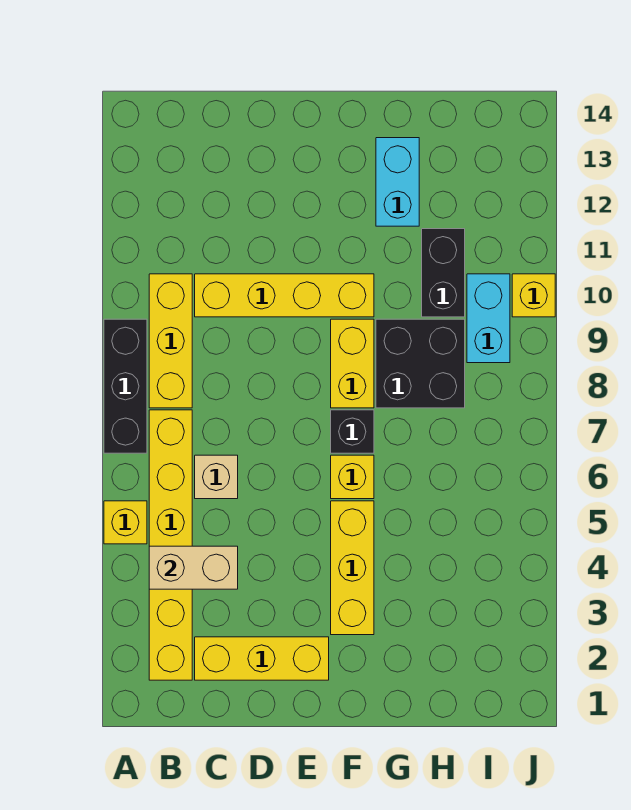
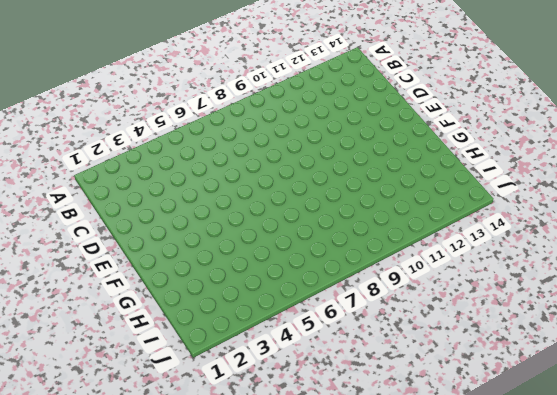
none -> yellow brick A5 level 1
none -> black brick A7:A9 level 1
none -> yellow brick B2:B7 level 1

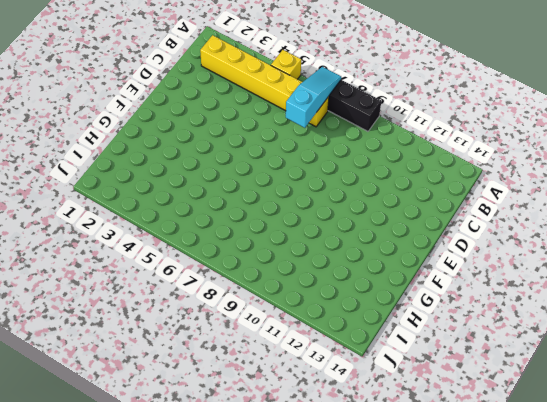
cyan slope A7:C7 level 2 top C -> none
none -> yellow brick B8:B10 level 1
none -> yellow brick C2:E2 level 1
none -> tan brick C6 level 1

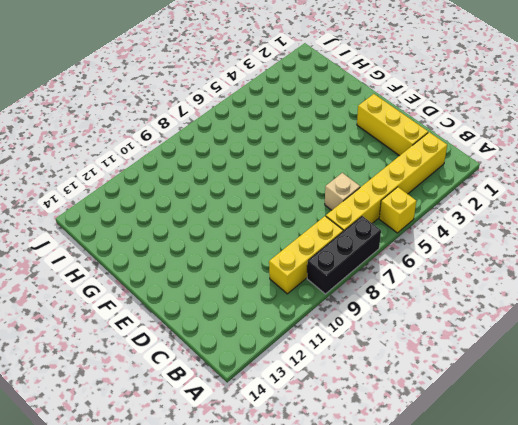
none -> yellow brick C10:F10 level 1
none -> yellow brick F3:F5 level 1
none -> yellow brick F6 level 1

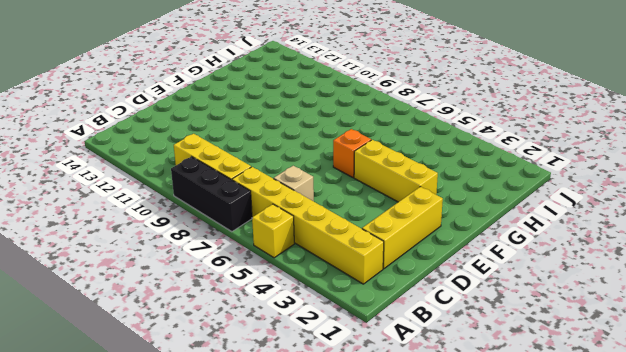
orange brick F6 level 1 -> yellow brick F6 level 1
none -> yellow brick C10:F10 level 1
none -> black brick F7 level 1
none -> yellow brick F8:F9 level 1

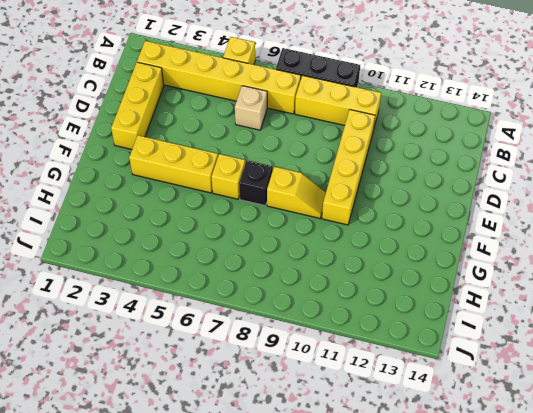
yellow slope F8:F9 level 1 top 8 -> yellow brick F8:F9 level 1
none -> black brick G8:H9 level 1
none -> cyan brick G12:G13 level 1
none -> black brick H10:H11 level 1

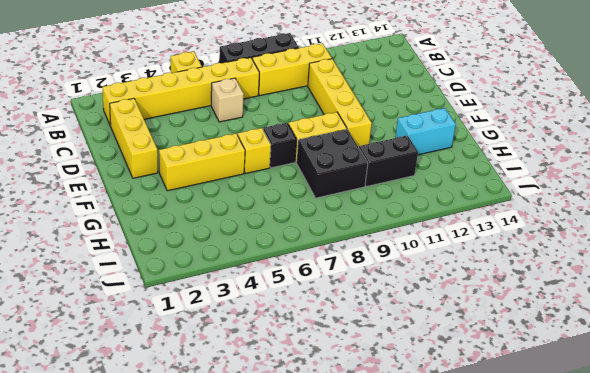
none -> cyan brick I9:I10 level 1
none -> yellow brick J10 level 1
none -> tan brick B4:C4 level 2

